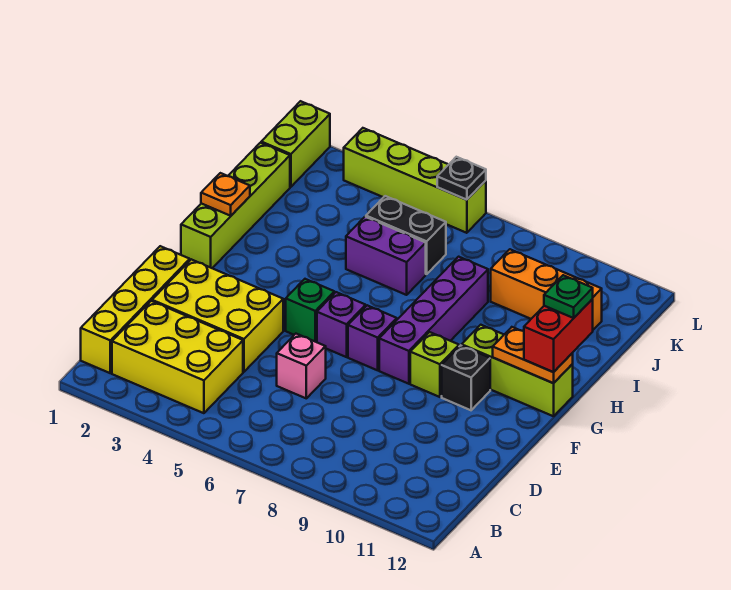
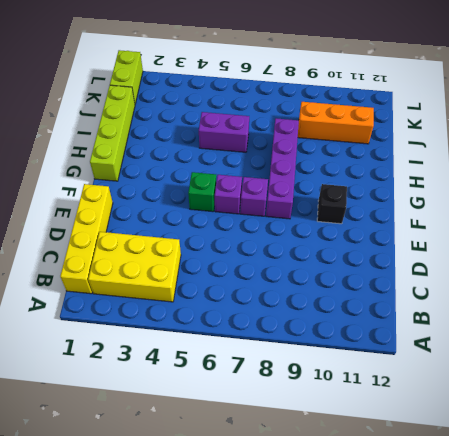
none -> yellow brick D2:E4 level 1
none -> pink brick D6 level 1
none -> lime brick F9 level 1

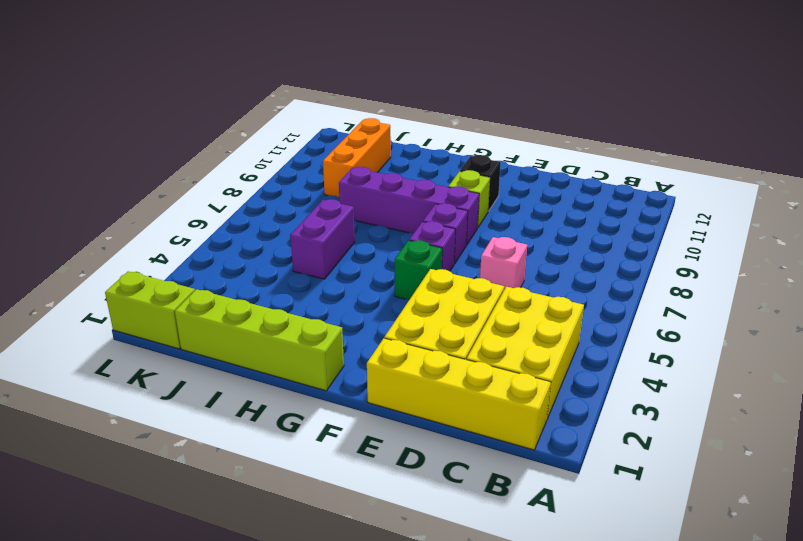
none -> lime brick G10:G12 level 1
none -> black brick J5:J6 level 1
none -> lime brick L3:L6 level 1

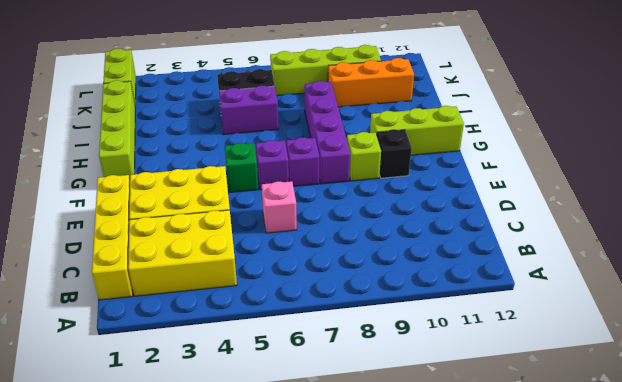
lime brick K7:K10 level 1 -> lime brick L3:L6 level 1
none -> orange plate G11:G12 level 2
none -> orange plate H1 level 2
none -> black plate L6 level 2

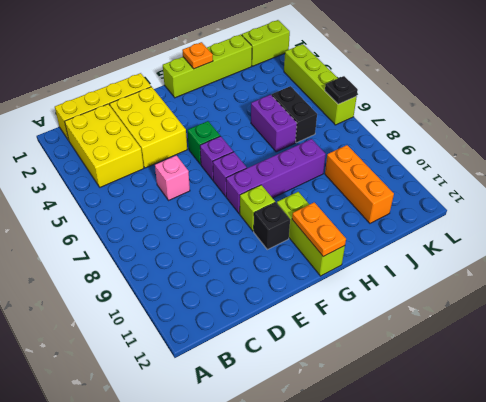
none -> red brick G12:H12 level 3
none -> green plate H12 level 4

